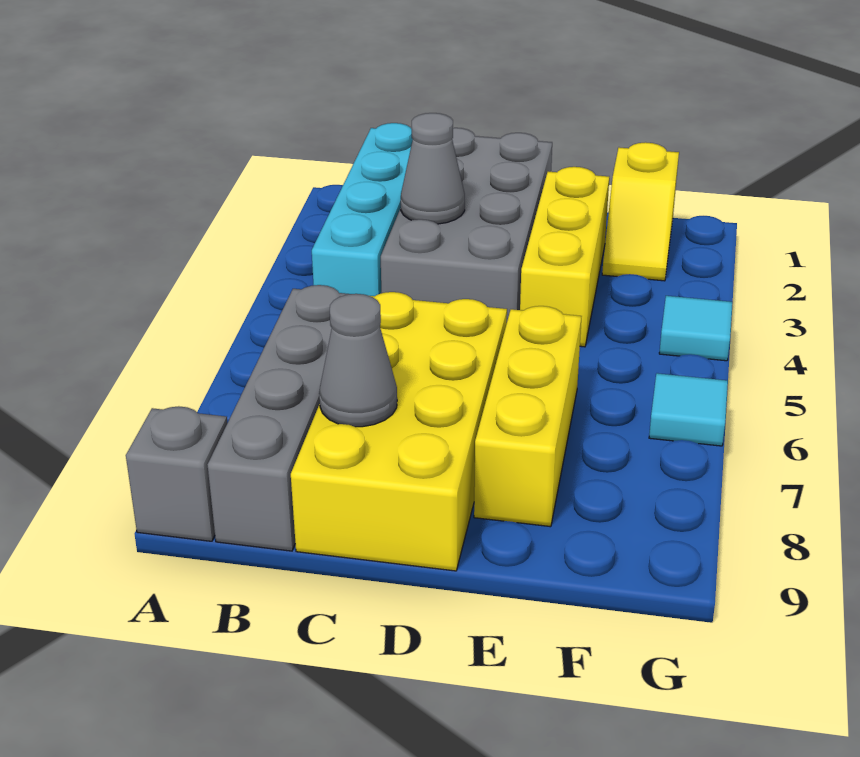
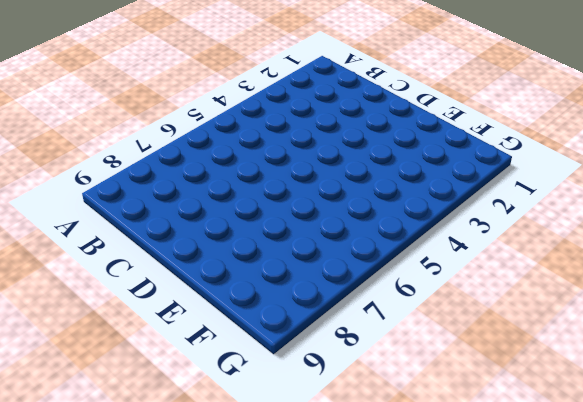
none -> grey brick A9 level 1
none -> cyan brick B1:B4 level 1
none -> grey brick B6:B9 level 1

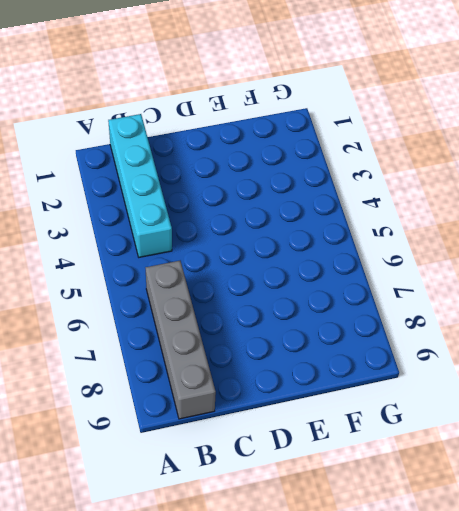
none -> grey brick A9 level 1
none -> grey brick C1:D4 level 1
none -> yellow brick C6:D9 level 1

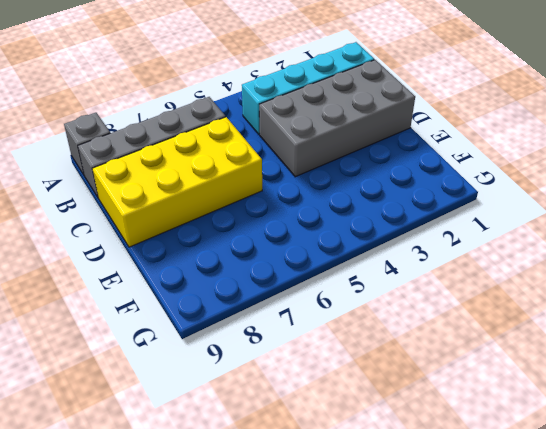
none -> yellow brick E2:E4 level 1
none -> yellow brick E6:E8 level 1
none -> yellow slope F1:F2 level 1 top 1

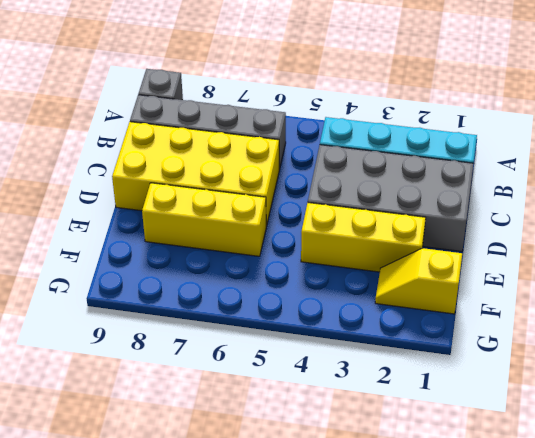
none -> cyan tile G4 level 1
none -> cyan tile G6 level 1
none -> grey cone C3 level 2

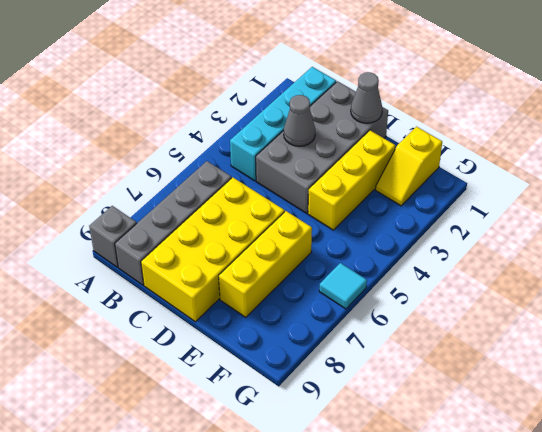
grey cone D1 level 2 -> grey cone C8 level 2
none -> cyan tile G4 level 1

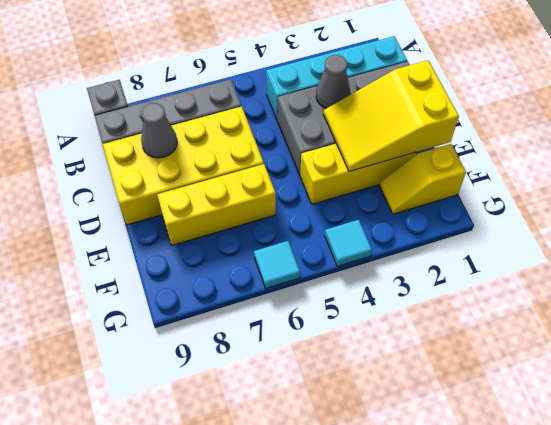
yellow slope D1:E3 level 2 top 1 -> none

